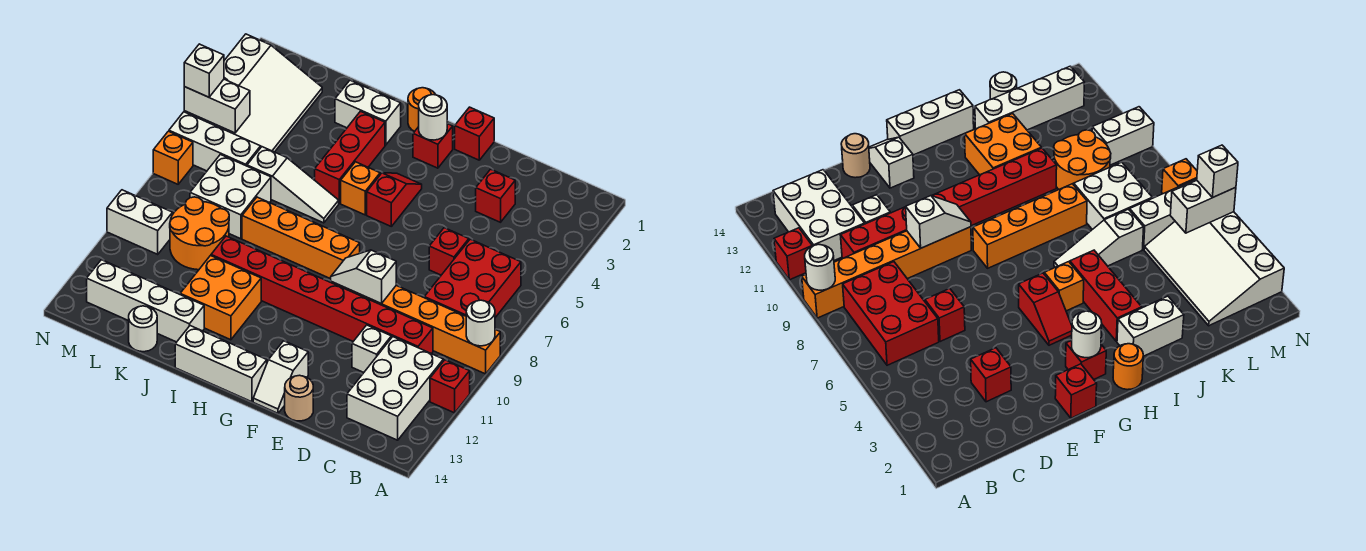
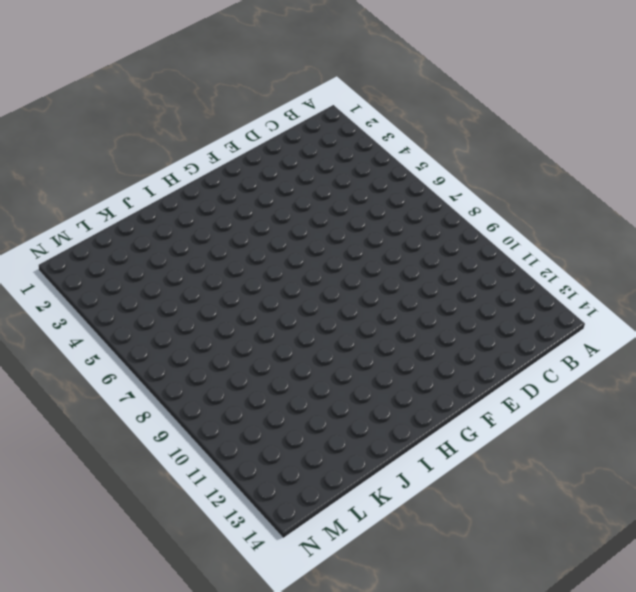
none -> orange brick A9:F9 level 1
none -> red brick A11 level 1
none -> red brick B6:C8 level 1
none -> white brick B11:C13 level 1

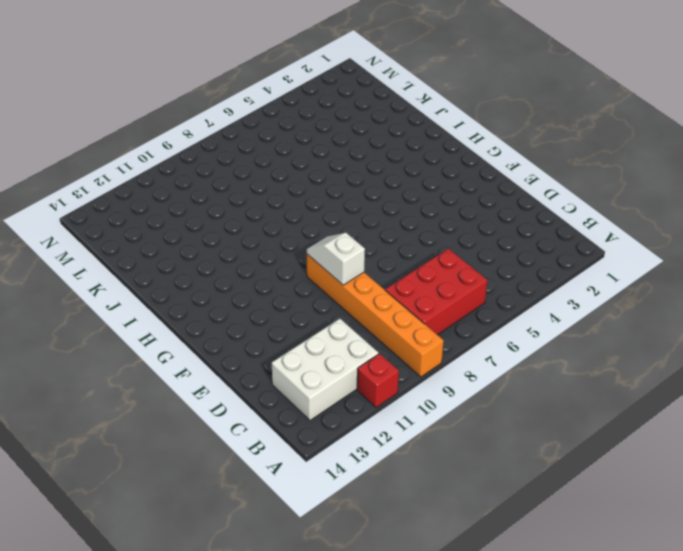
none -> red brick C10:J10 level 1
none -> red brick D3 level 1
none -> red brick D6 level 1
none -> white brick D11 level 1

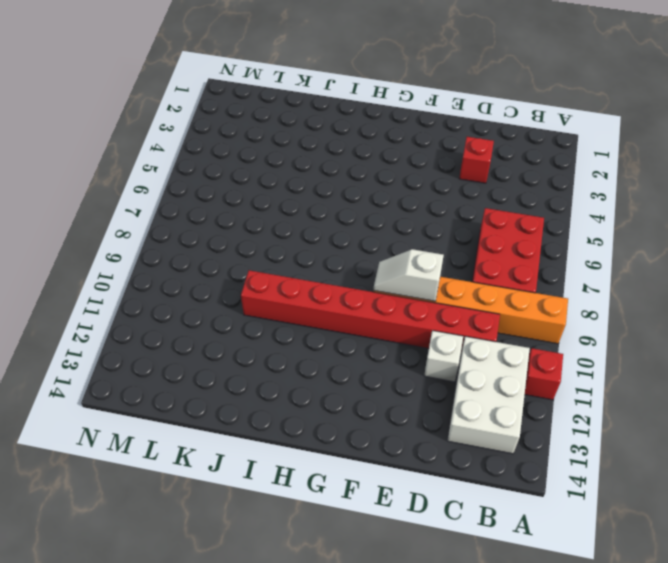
none -> red brick D6 level 1
none -> tan round brick E14 level 1
none -> red brick F1 level 1
none -> white slope F13:F14 level 1 top 13

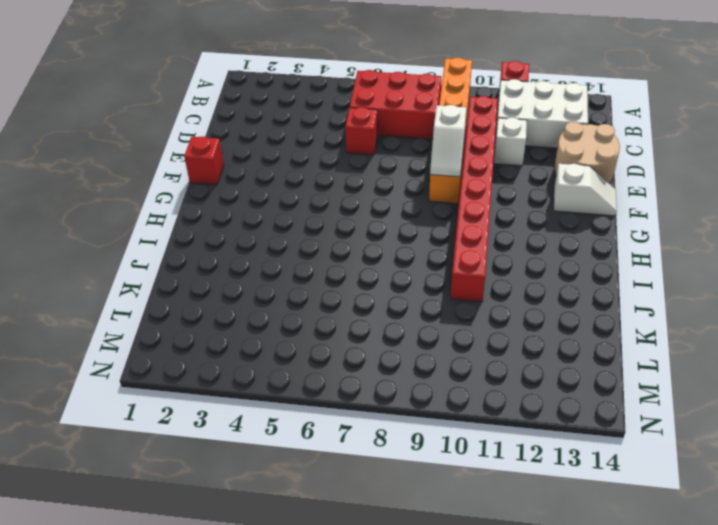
tan round brick D13:E14 level 1 -> tan round brick E14 level 1
none -> red brick D3 level 1
none -> red brick G2 level 1
none -> red slope G4:G5 level 1 top 5
none -> orange brick G8:J8 level 1

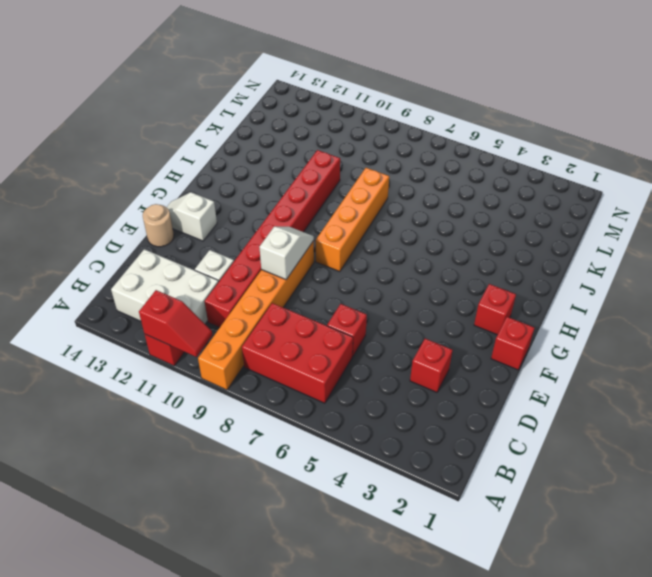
red slope A10:A11 level 2 top 11 -> red slope G4:G5 level 1 top 5
none -> white brick G14:I14 level 1
none -> orange round brick H1 level 1
none -> orange brick H5 level 1
none -> white brick I2:J2 level 1

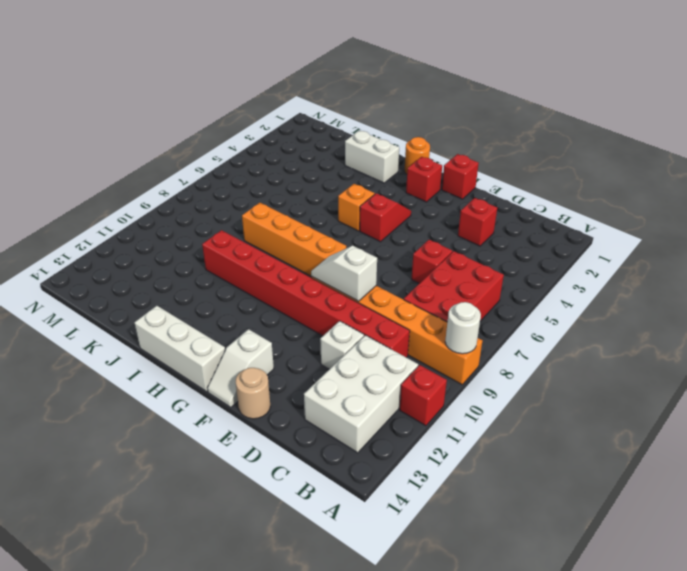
none -> red brick I3:I5 level 1
none -> white slope I6:K6 level 1 top K
none -> orange brick I11:J12 level 1
none -> white brick J13:M13 level 1

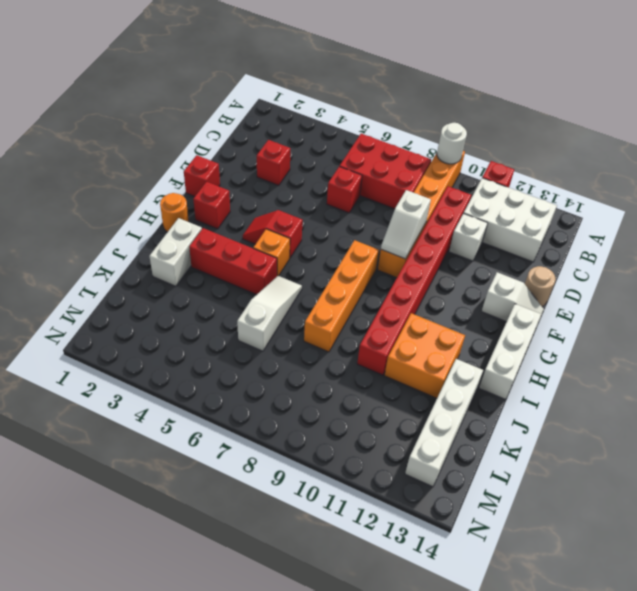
none -> white brick K7:L8 level 1
none -> orange round brick K9:L10 level 1
none -> white round brick K14 level 1
none -> white slope L2:N5 level 1 top N

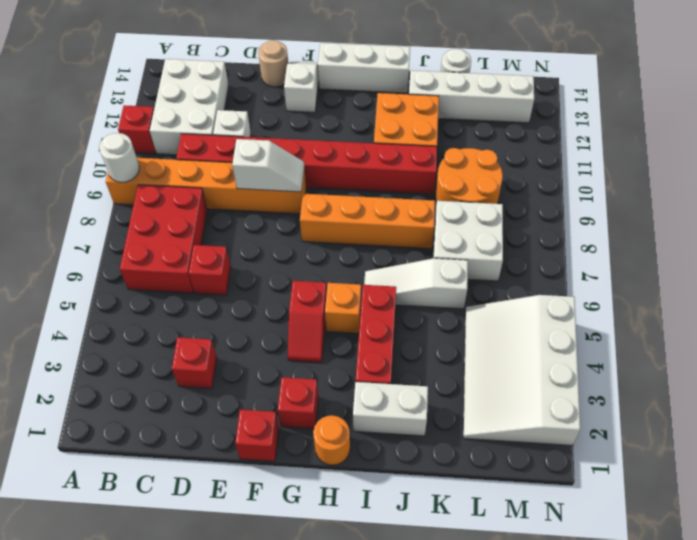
none -> white brick L6:N6 level 1
none -> white brick M10:N10 level 1
none -> orange brick N7 level 1
none -> white round brick G2 level 2

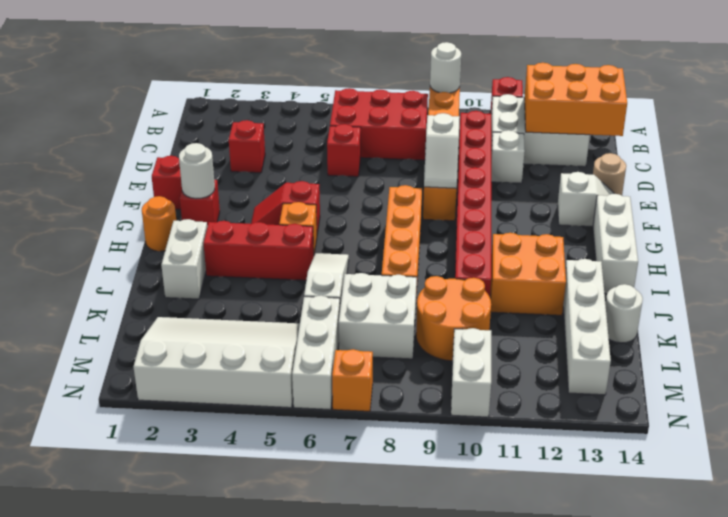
orange brick B12:C14 level 2 -> none
none -> white brick M5:N5 level 2
none -> white brick N5 level 3

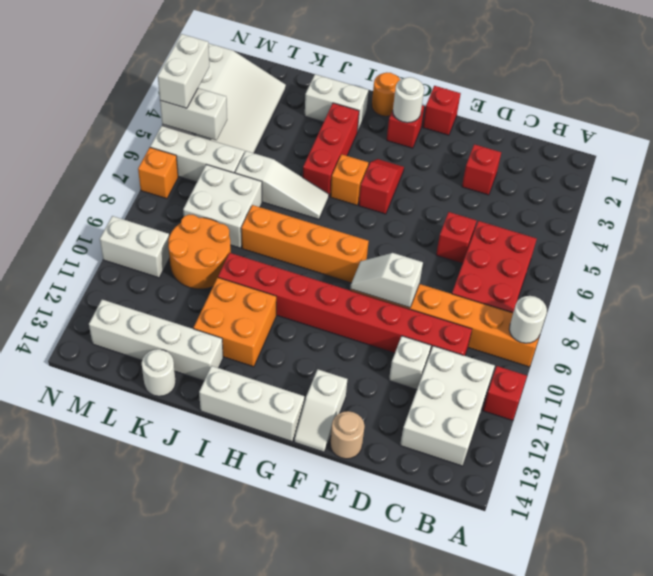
white brick N4:N5 level 3 -> white brick N5 level 3

